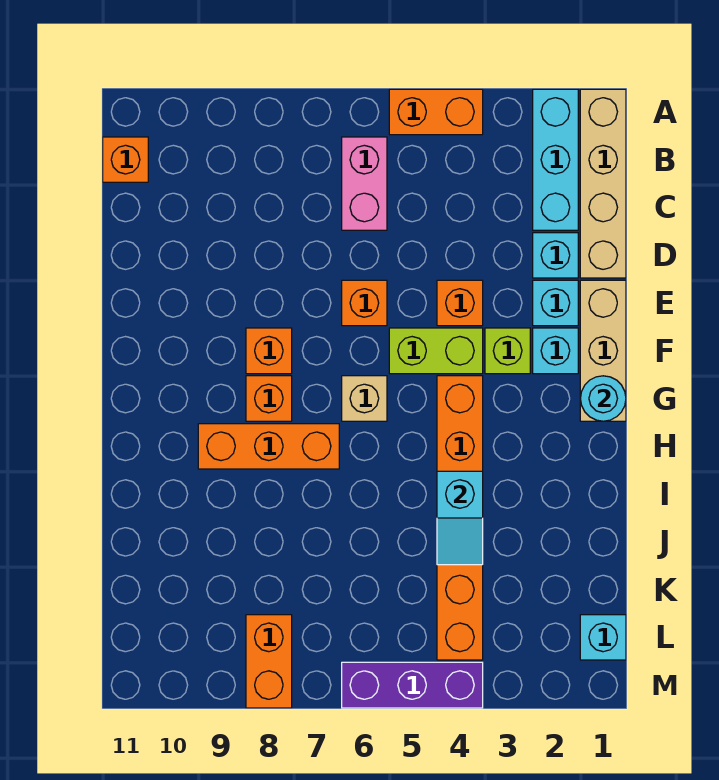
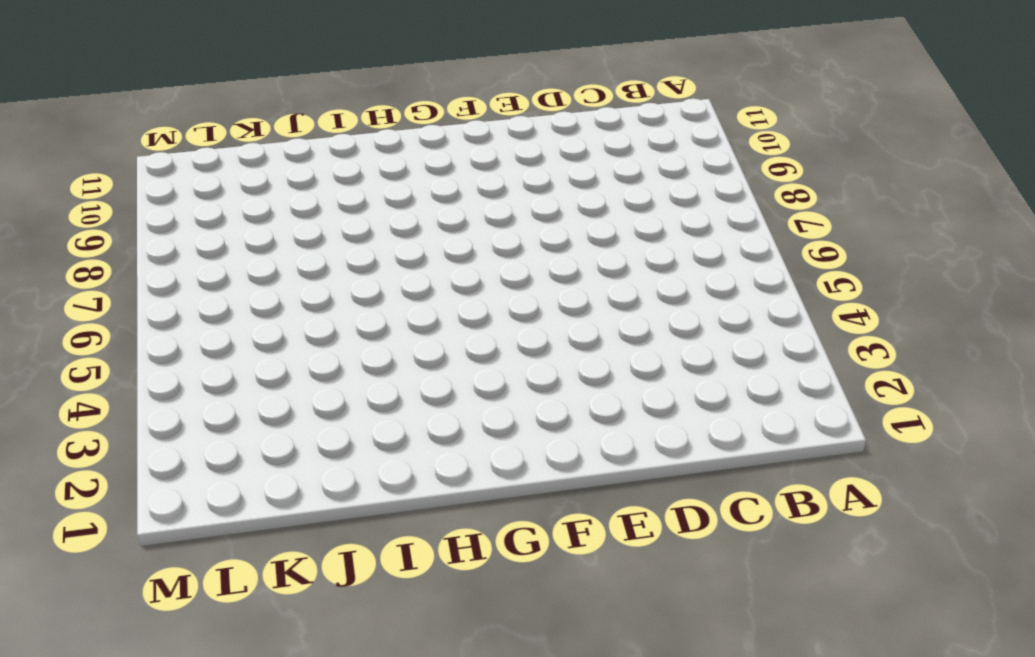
none -> tan brick A1:D1 level 1
none -> cyan brick A2:C2 level 1
none -> orange brick A4:A5 level 1

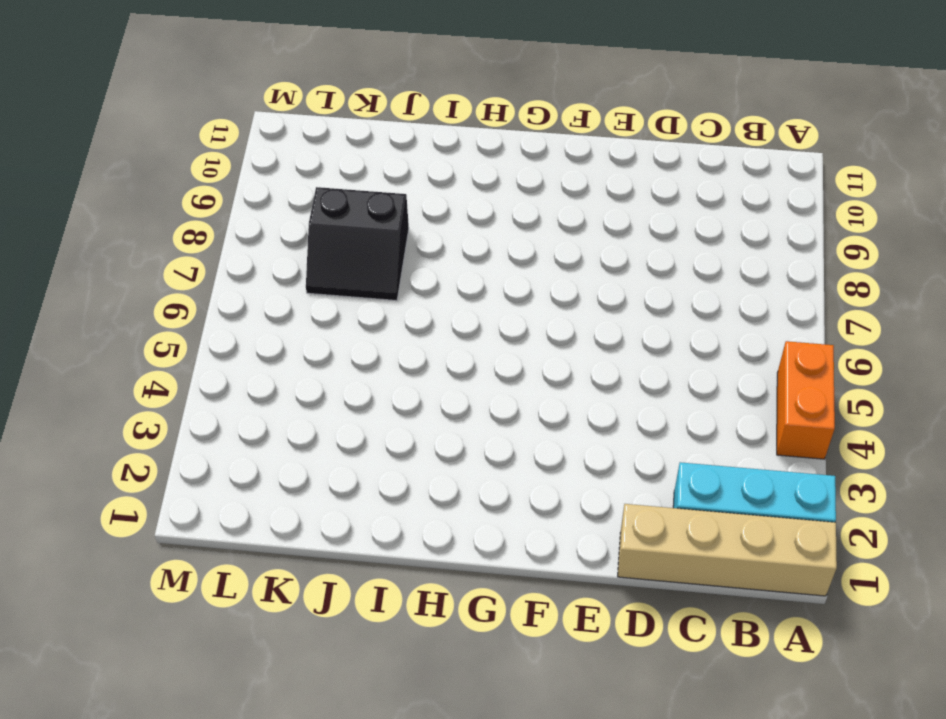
black slope J7:K8 level 1 top 8 -> none
none -> pink brick B6:C6 level 1
none -> orange brick B11 level 1
none -> cyan brick D2 level 1

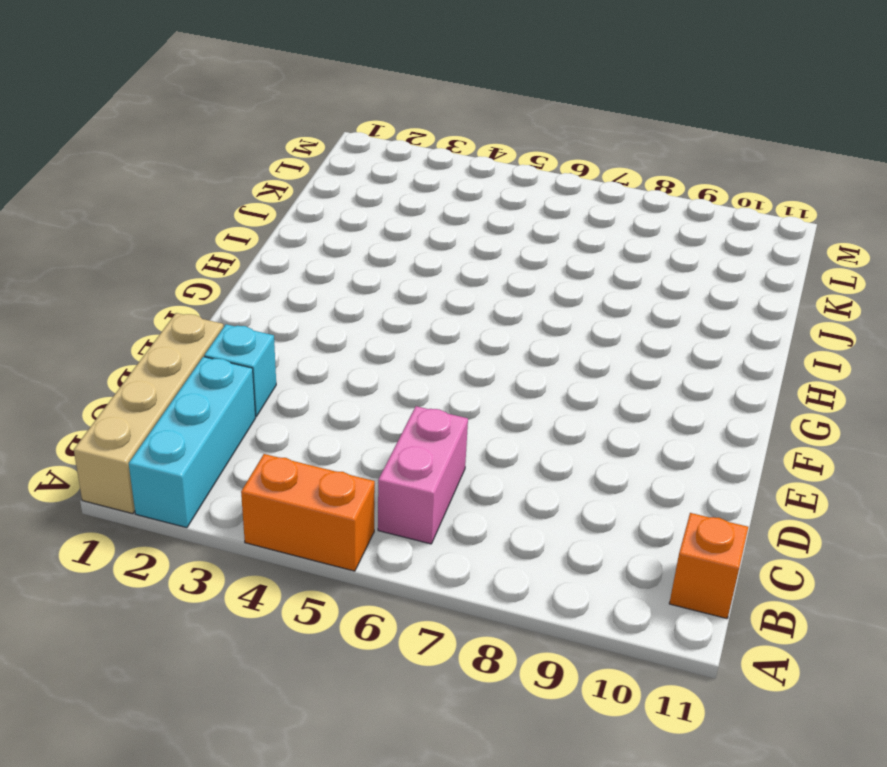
none -> tan brick E1:G1 level 1
none -> cyan brick E2 level 1
none -> orange brick E4 level 1

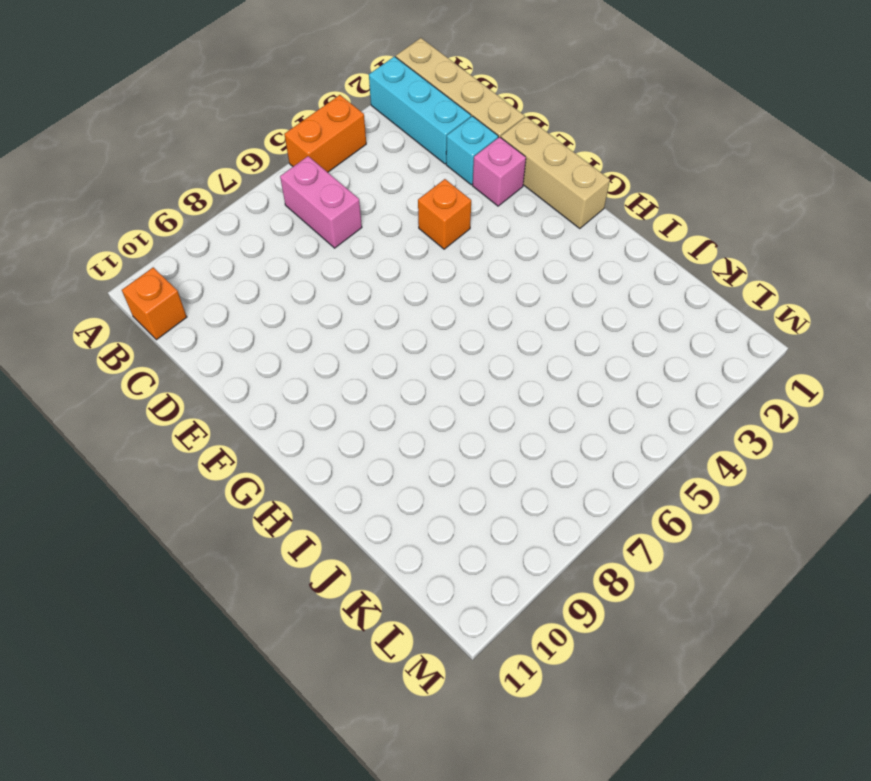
pink brick E2 level 1 -> cyan brick E2 level 1
none -> orange brick E6 level 1
none -> cyan brick F2 level 1
none -> lime brick F3 level 1

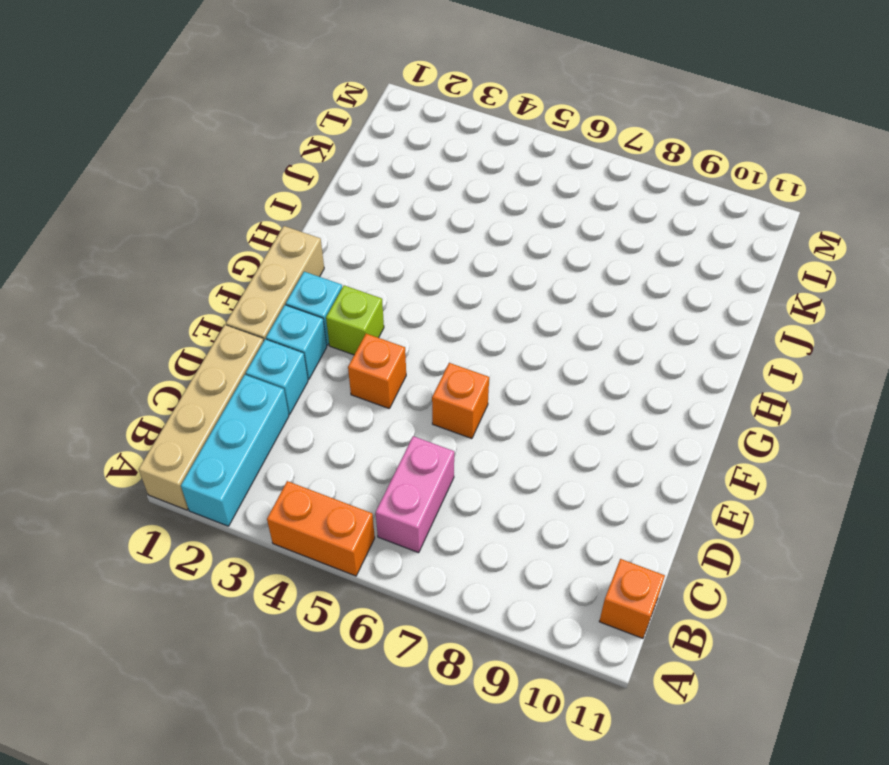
none -> lime brick F4:F5 level 1
none -> orange brick F8 level 1
none -> orange brick G4:L4 level 1

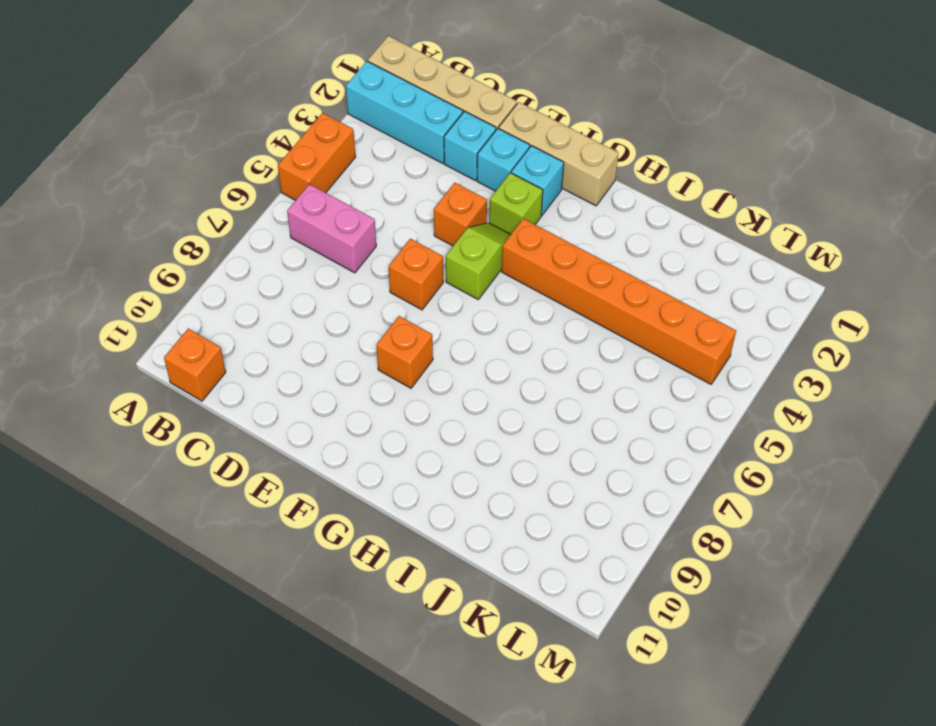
lime slope F4:F5 level 1 top 5 -> lime brick F4:F5 level 1
none -> tan brick G6 level 1
none -> orange brick G8 level 1
none -> orange brick H7:H9 level 1

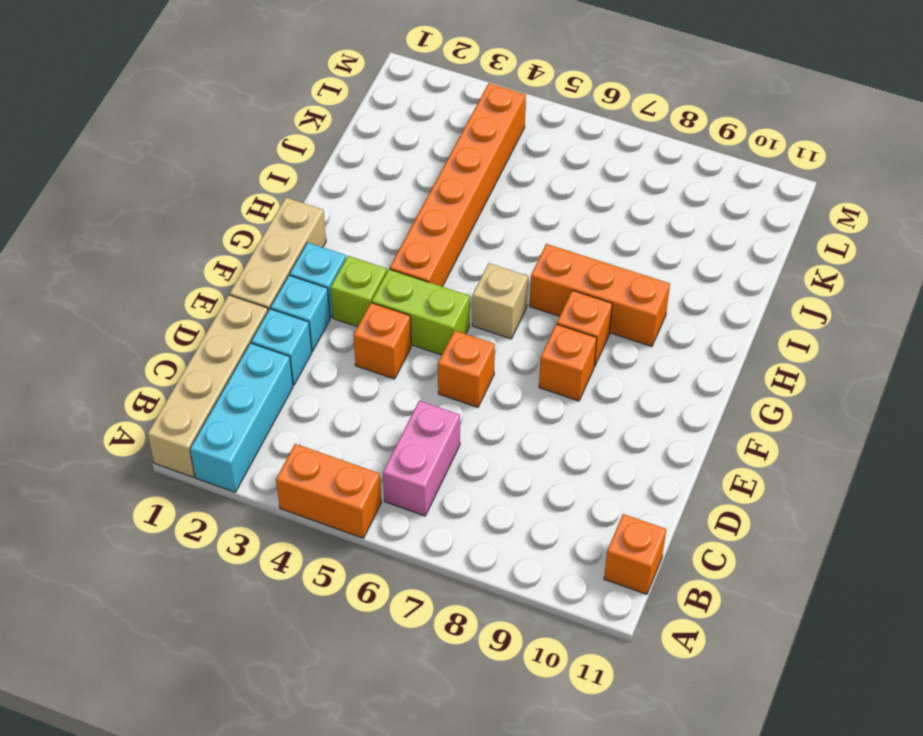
none -> cyan brick L1 level 1
none -> orange brick L8:M8 level 1
none -> purple brick M4:M6 level 1

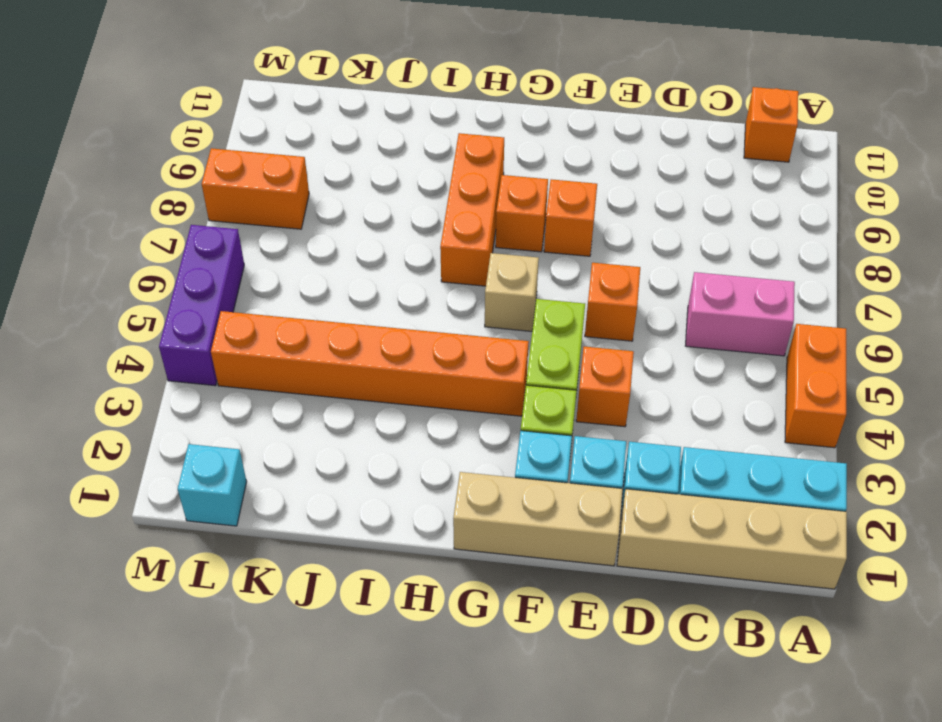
none -> cyan round brick G1 level 2
none -> cyan slope I4:J4 level 2 top I

